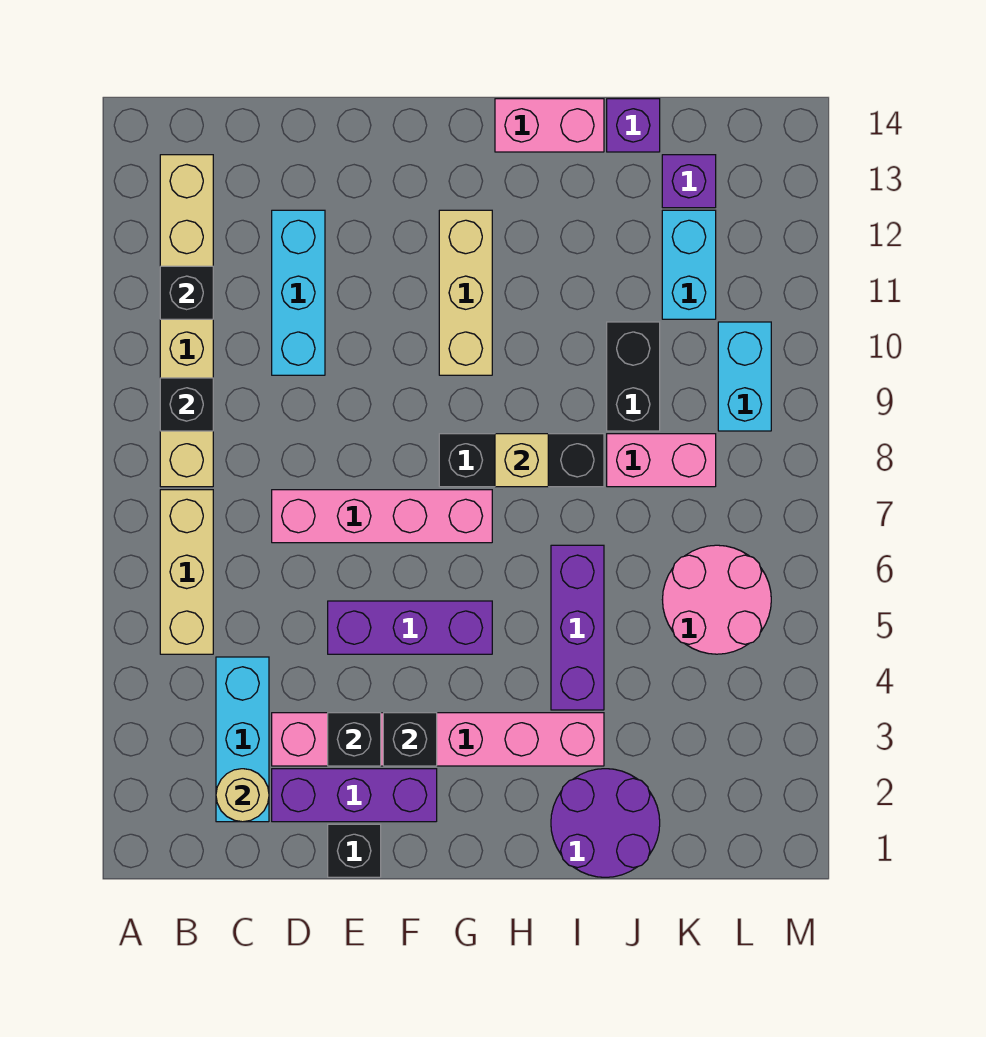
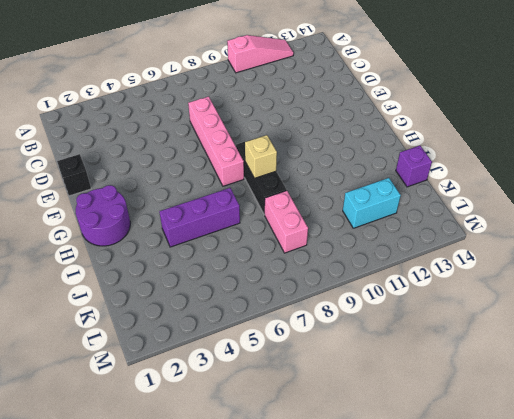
pink slope A10:A12 level 1 top 10 -> none
purple round brick G1:H2 level 1 -> purple round brick I1:J2 level 1
none -> tan brick B5:B7 level 1
none -> tan brick B8:B13 level 1
none -> cyan brick C2:C4 level 1

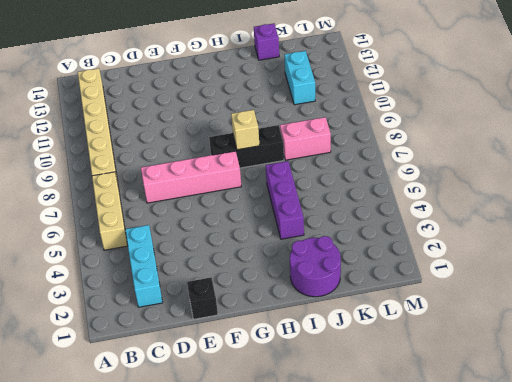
none -> purple brick D2:F2 level 1
none -> pink brick D3:I3 level 1
none -> cyan brick D10:D12 level 1

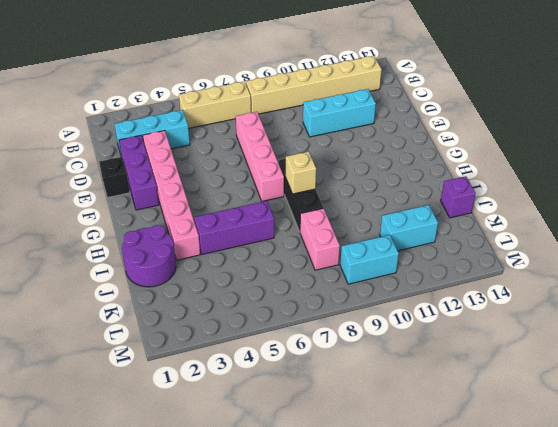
none -> purple brick E5:G5 level 1
none -> tan brick G10:G12 level 1
none -> pink brick H14:I14 level 1

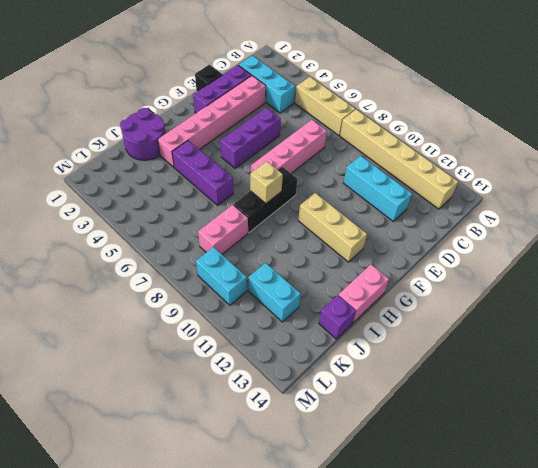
none -> black brick J9:J10 level 1
none -> pink round brick K5:L6 level 1
none -> purple brick K13 level 1

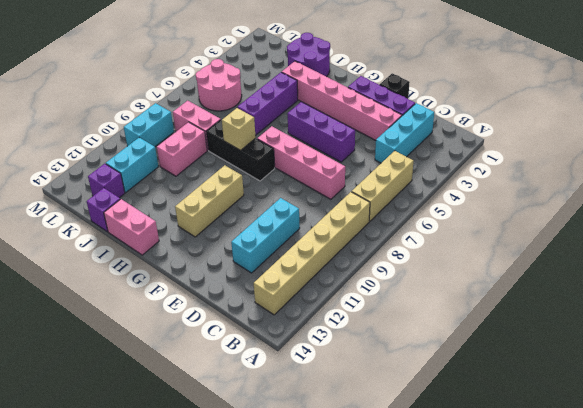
pink brick J9:J10 level 1 -> black brick J9:J10 level 1
none -> black brick B9 level 2
none -> black brick B11 level 2
none -> tan round brick C2 level 2

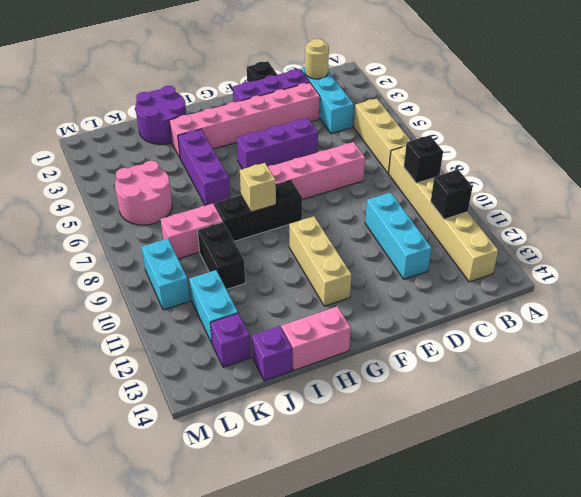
none -> black brick E3 level 2
none -> black brick F3 level 2

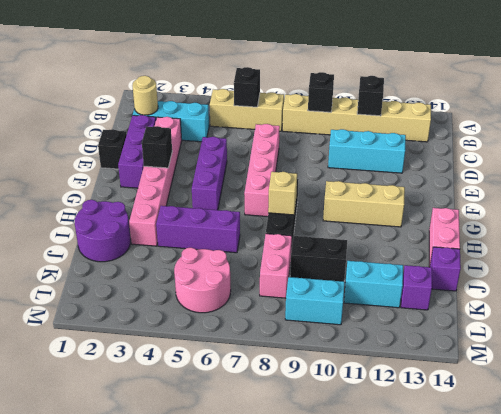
black brick B6 level 2 -> black brick E3 level 2

